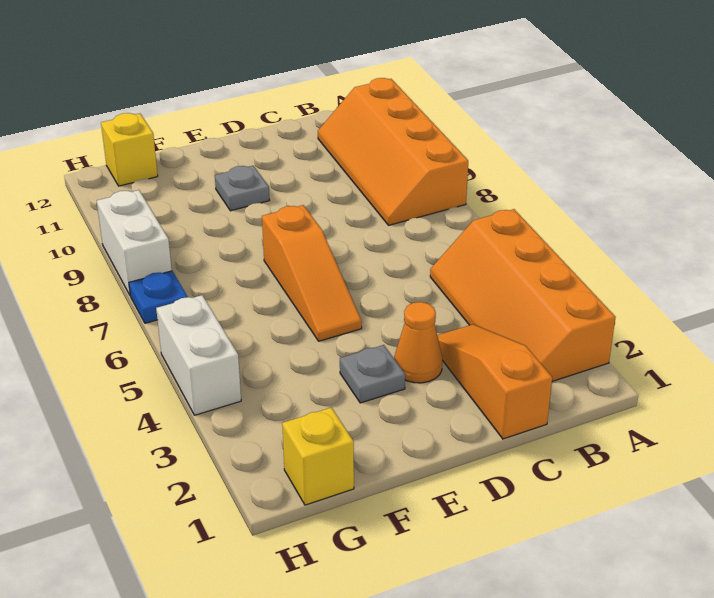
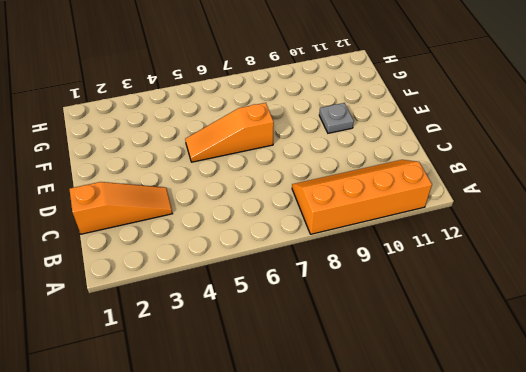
none -> orange slope A2:B5 level 1 top A
none -> orange cone D3 level 1
none -> grey plate E3 level 1

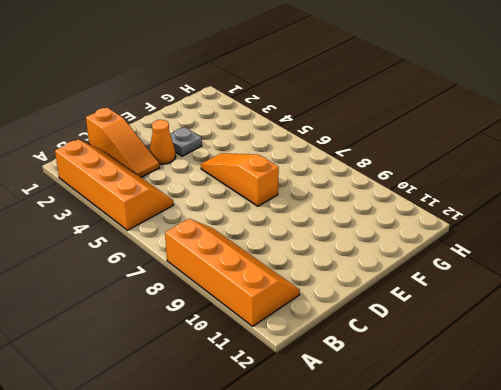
none -> grey plate E10 level 1
none -> yellow brick G1 level 1
none -> yellow brick G12 level 1

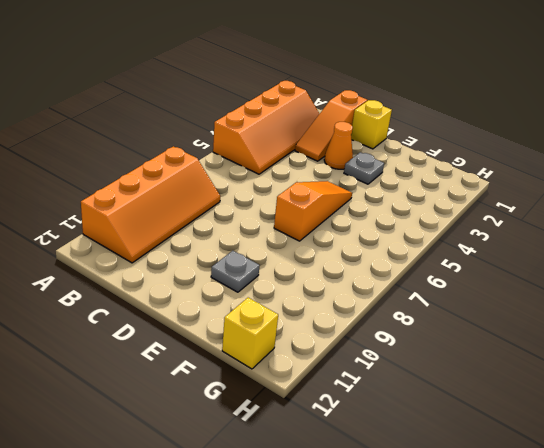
yellow brick D1 level 1 -> yellow brick G1 level 1
none -> white brick H4:H5 level 1
none -> blue plate H7 level 1
none -> white brick H8:H9 level 1

